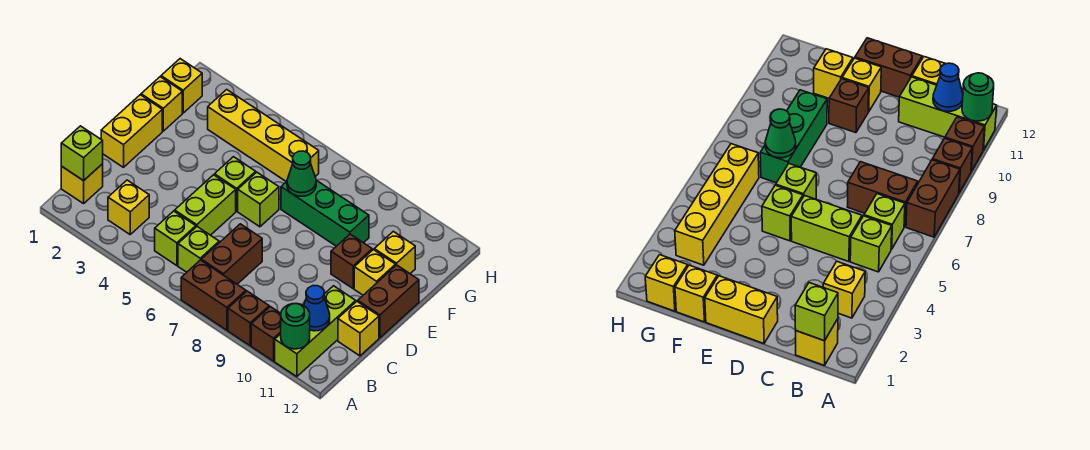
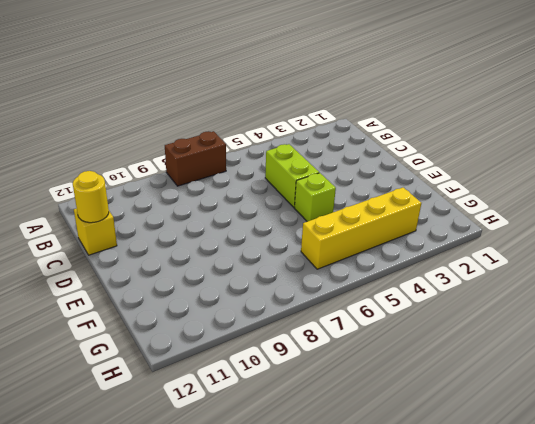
yellow round brick C12 level 2 -> none
none -> brown brick A9 level 1
none -> brown brick A10 level 1
none -> lime brick A11:C11 level 1

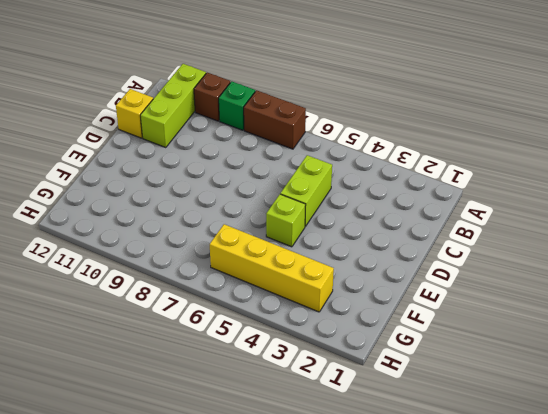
green brick A9 level 1 -> brown brick A9 level 1
none -> yellow brick B1 level 1
none -> yellow brick B3 level 1
none -> lime brick B5 level 1

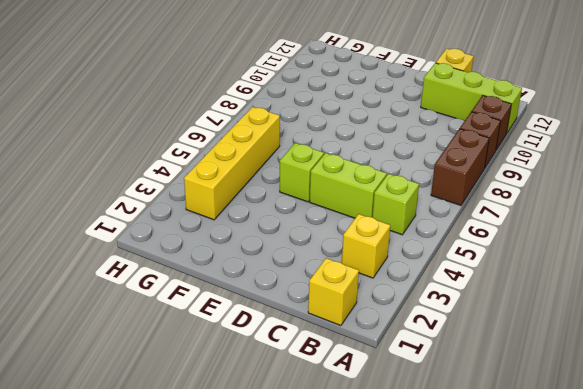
none -> lime brick B6 level 1
none -> brown brick B7:C7 level 1
none -> yellow brick D1:E1 level 1

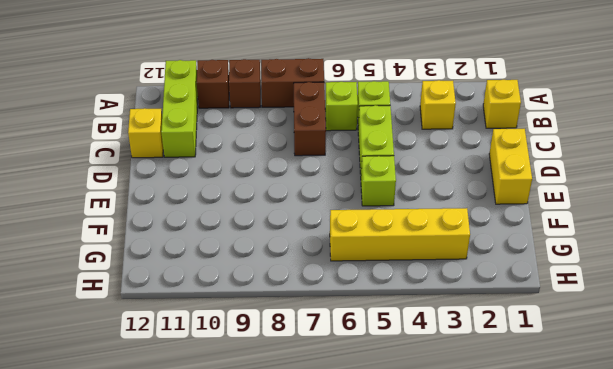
none -> brown brick D12:E12 level 1
none -> lime brick E6 level 1
none -> brown brick E10 level 1

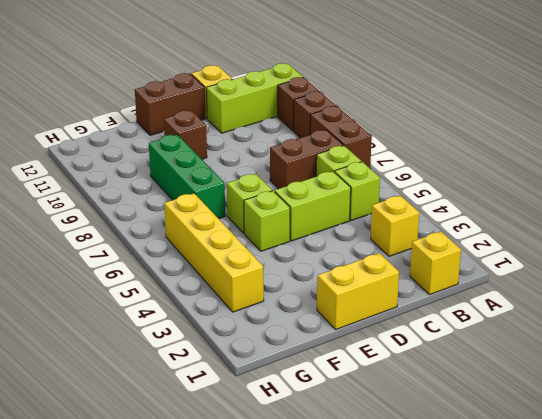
none -> yellow brick E11 level 1
none -> yellow brick F1 level 1
none -> yellow brick F11 level 1

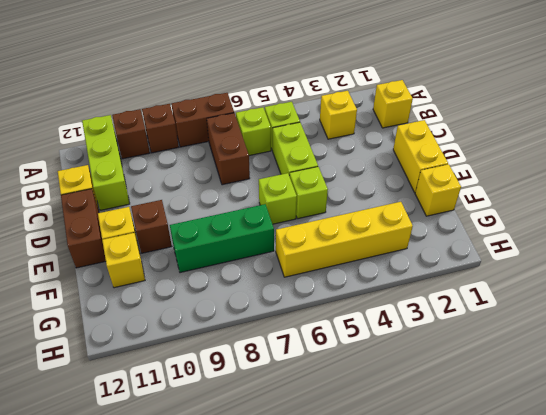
none -> yellow brick G1 level 1
none -> green round brick A11 level 2
none -> lime brick B1 level 2

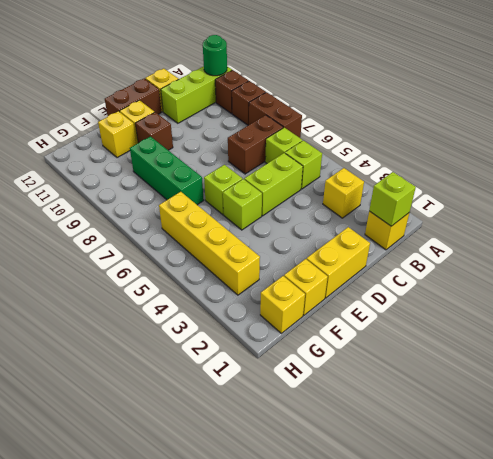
none -> blue cone B11 level 2
none -> green cone F7 level 2

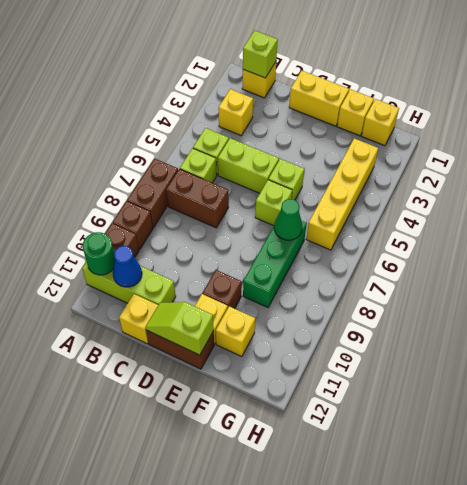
lime slope D12:E12 level 2 top E -> none

